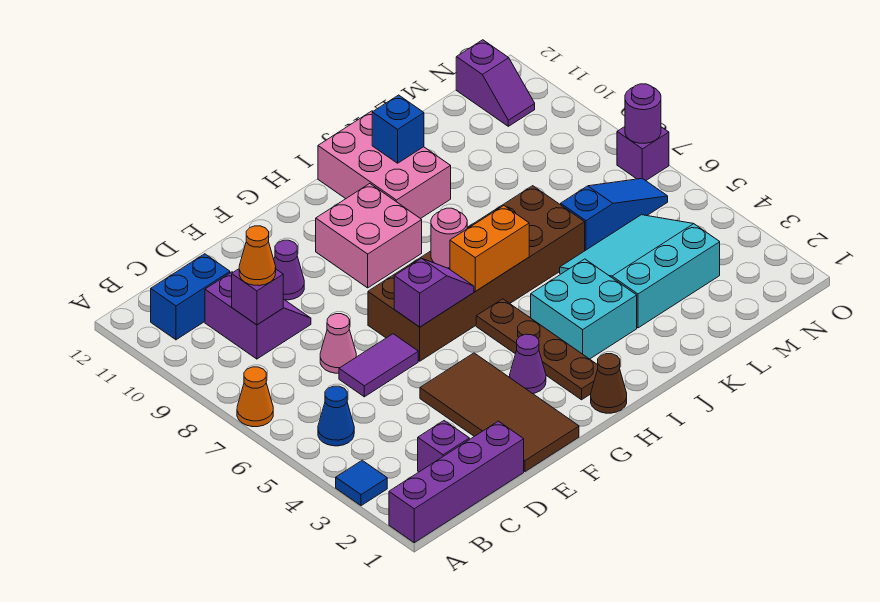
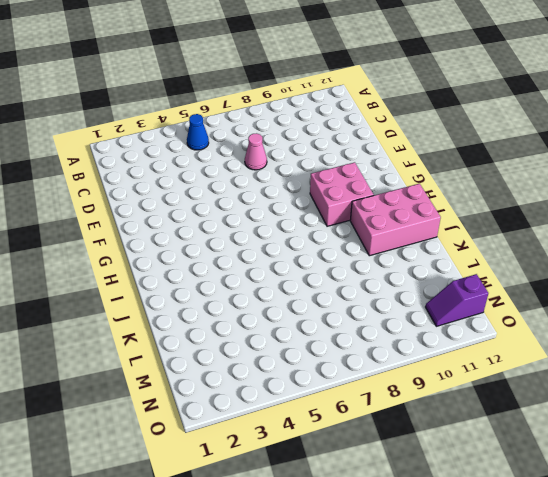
none -> purple brick A1:D1 level 1
none -> blue tile A3 level 1
none -> orange cone A7 level 1

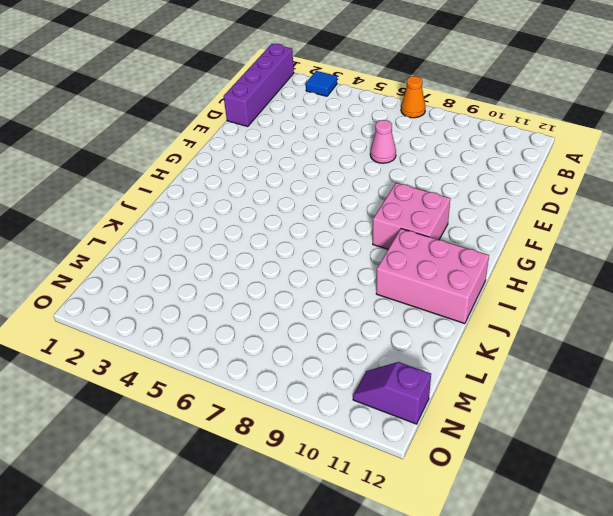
none -> blue cone B5 level 1
none -> blue brick B11:C11 level 1
none -> purple brick C2 level 1

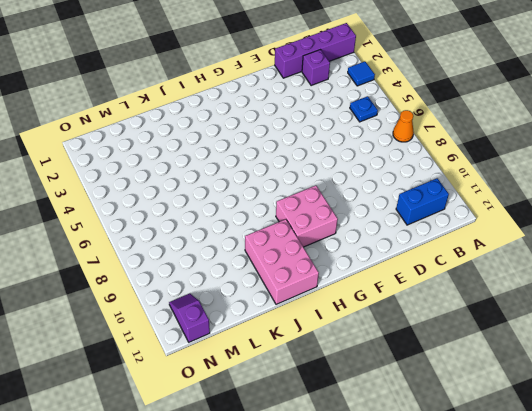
blue plate B5 level 1 -> blue cone B5 level 1
none -> purple slope C9:D10 level 1 top C
none -> purple tile D6:E6 level 1
none -> pink cone D7 level 1

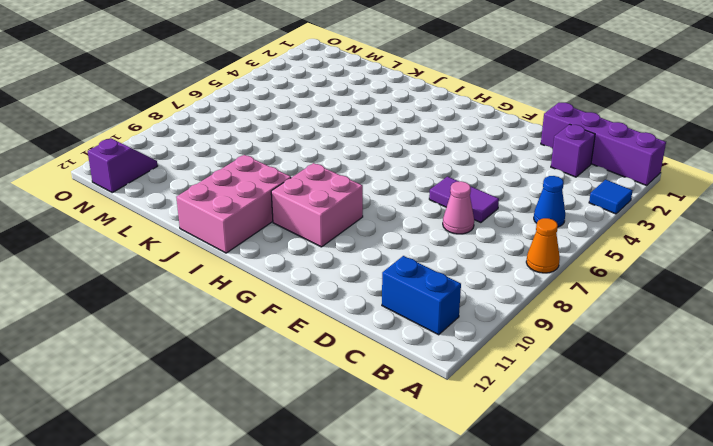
none -> purple slope C9:D10 level 1 top C
none -> brown tile E1:F4 level 1
none -> purple cone E10 level 1

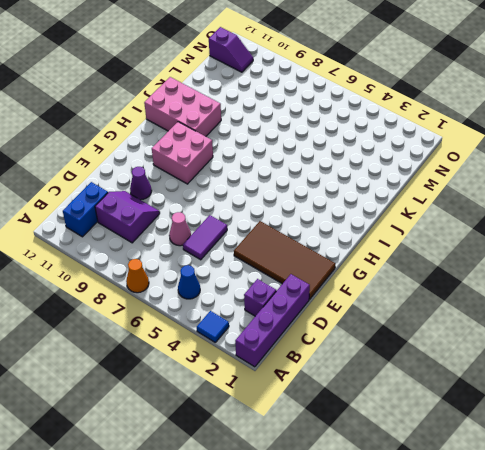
none -> brown brick F6:K7 level 1
none -> purple cone G3 level 1
none -> brown cone H1 level 1

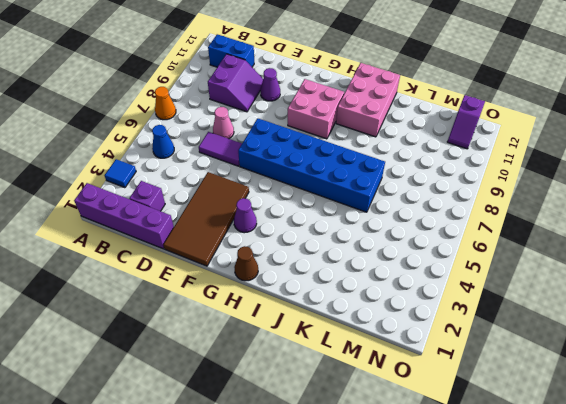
blue brick F6:K7 level 1 -> brown brick F6:K7 level 1
none -> brown plate H2:H5 level 1
none -> cyan brick I3:J4 level 1
none -> cyan slope K3:M5 level 1 top 3

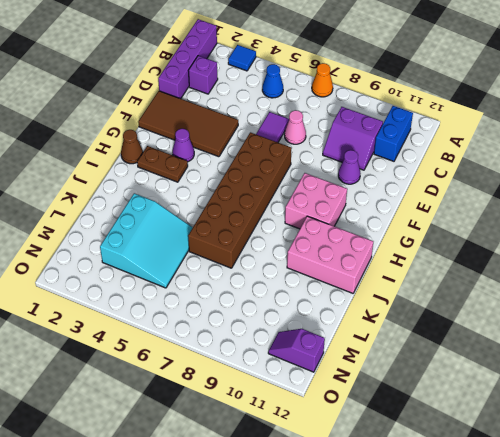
brown plate H2:H3 level 1 -> brown plate H2:H5 level 1
none -> cyan brick I3:J4 level 1
none -> blue slope L6:N6 level 1 top L
none -> purple brick O7 level 1

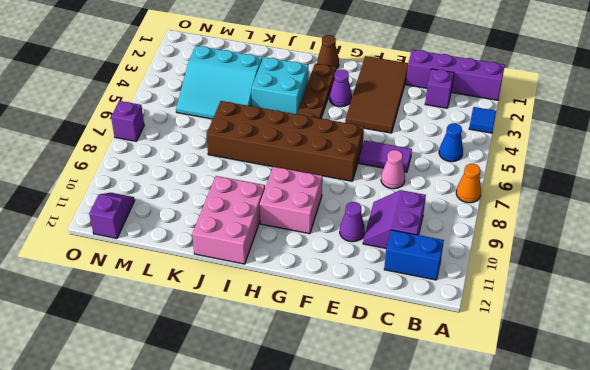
none -> blue slope L6:N6 level 1 top L
none -> purple brick C9 level 2
none -> purple slope F6:G6 level 2 top F

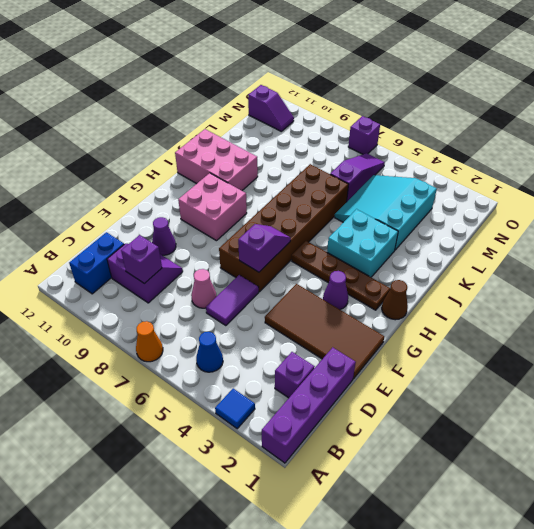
purple slope L6:N6 level 1 top L -> blue slope L6:N6 level 1 top L
none -> orange brick H6:I6 level 2
none -> pink round brick H7 level 2
none -> blue brick J11 level 2

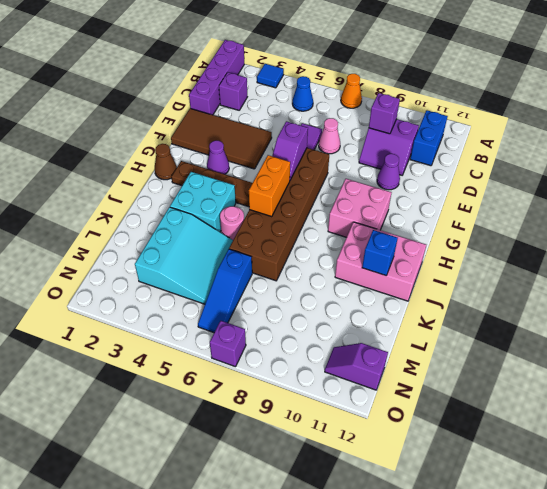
pink round brick J5 level 1 -> pink round brick H7 level 2
none -> purple round brick O7 level 2
none -> orange cone C9 level 3

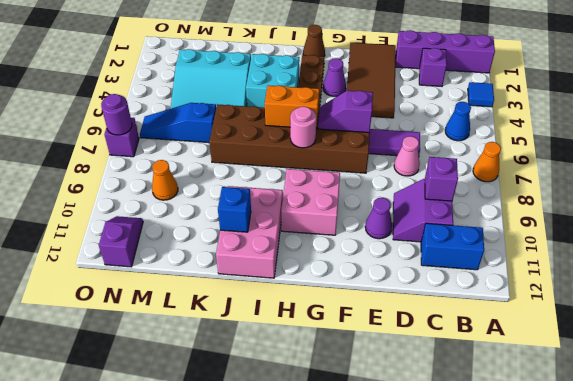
orange cone M9 level 1 -> orange cone C9 level 3

